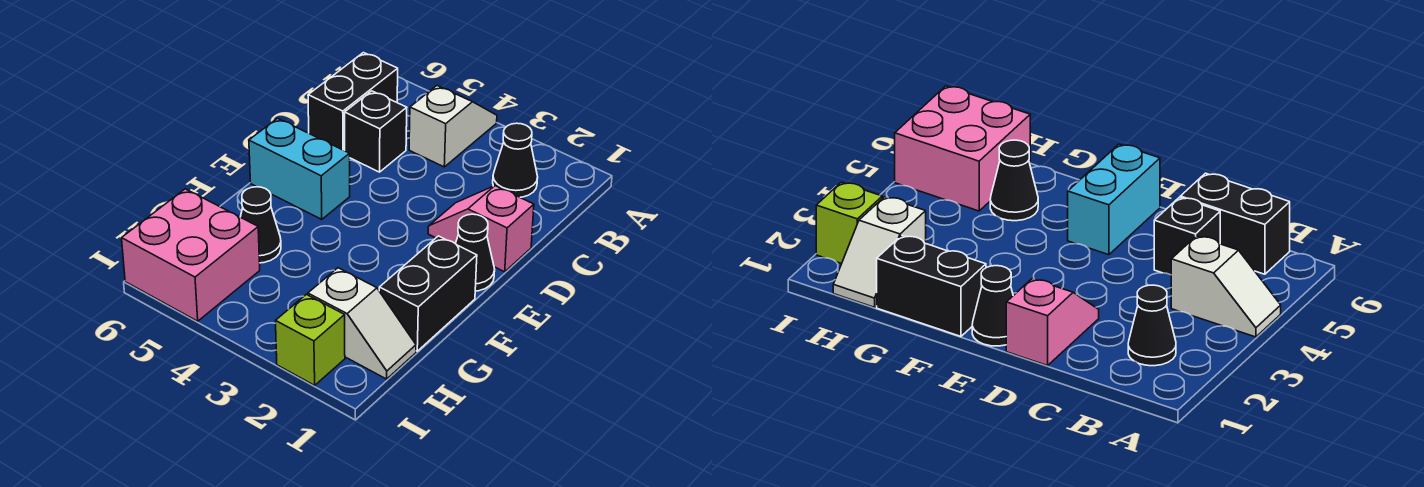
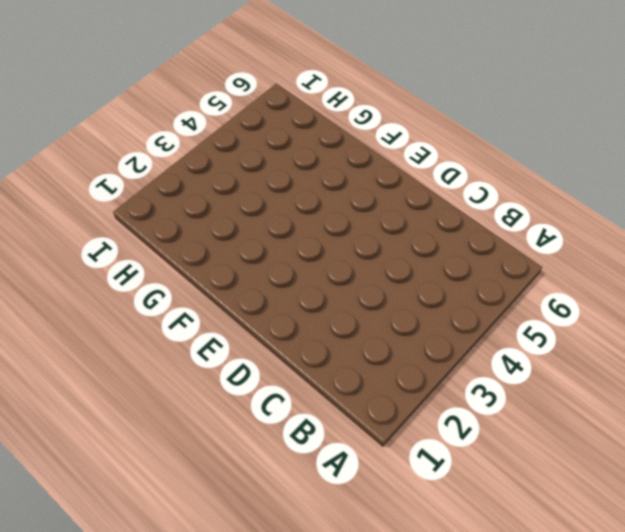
none -> white slope A4:B4 level 1 top B
none -> black cone B2 level 1
none -> black brick B6:C6 level 1

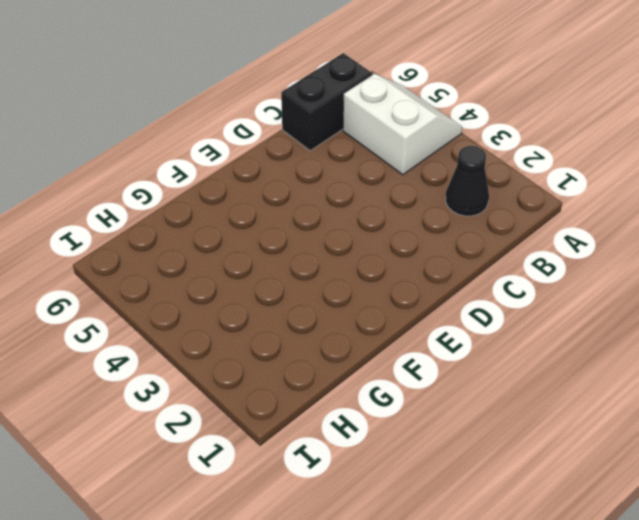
white slope A4:B5 level 1 top B -> white slope A4:B4 level 1 top B
none -> black brick C5 level 1
none -> pink slope D1:D2 level 1 top 1
none -> black cone E1 level 1

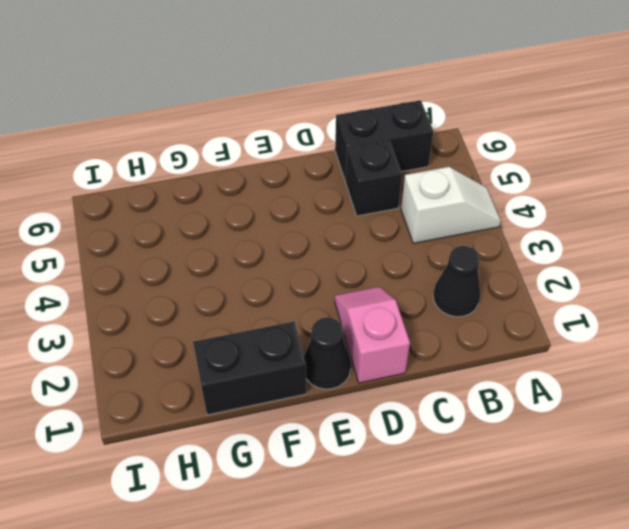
none -> cyan brick E5:E6 level 1
none -> black cone G5 level 1
none -> white slope H1:H2 level 1 top 2

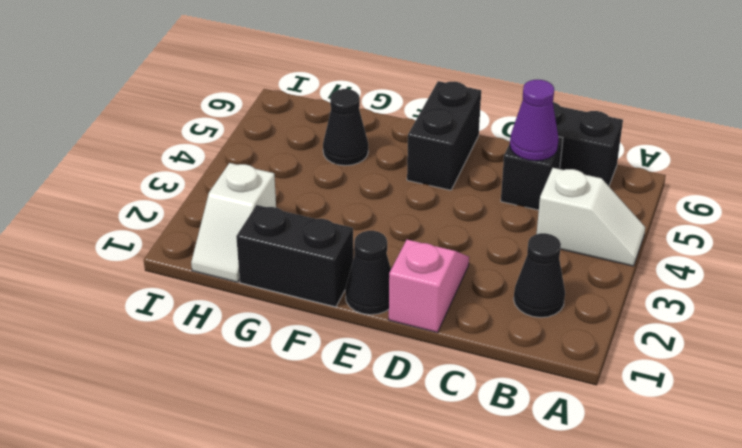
purple cone C5 level 2 -> none
black brick E5:E6 level 1 -> cyan brick E5:E6 level 1
none -> pink brick H5:I6 level 1
none -> lime brick I2 level 1

